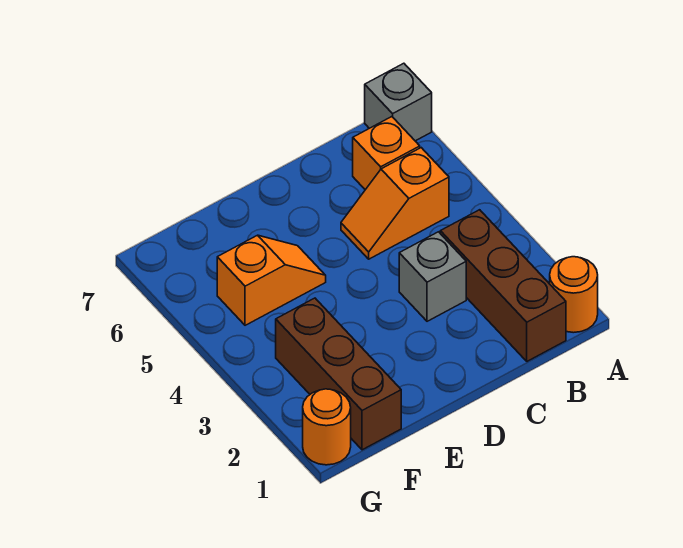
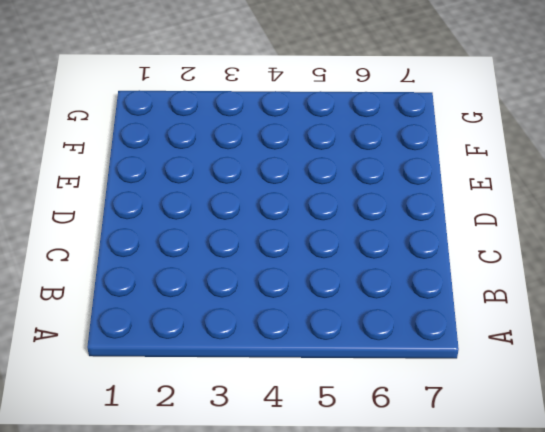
none -> orange round brick A1 level 1
none -> grey brick A7 level 1

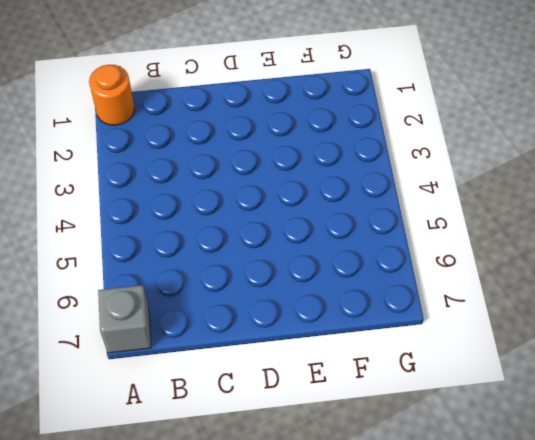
none -> brown brick B1:B3 level 1
none -> orange slope B5:C5 level 1 top B

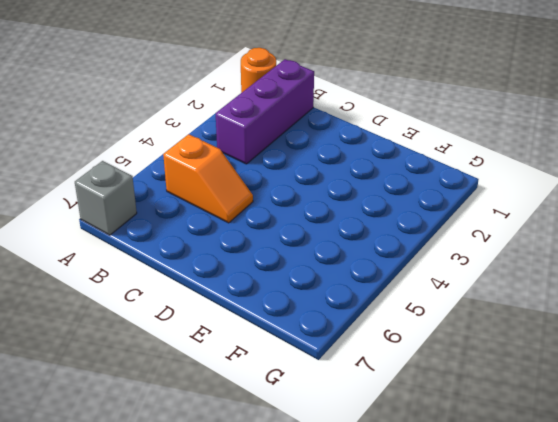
purple brick B1:B3 level 1 -> brown brick B1:B3 level 1
none -> orange brick B6 level 1
none -> grey brick C3 level 1

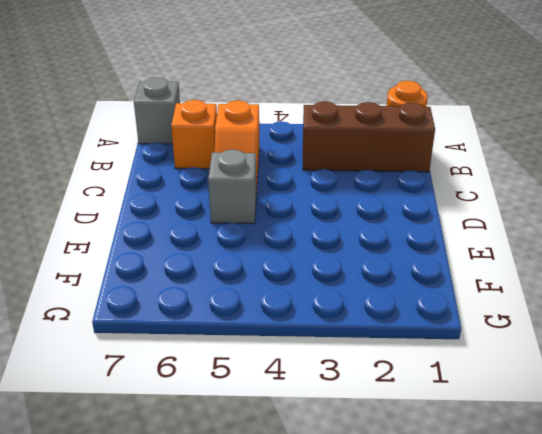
grey brick D5 level 1 -> grey brick C3 level 1
none -> orange slope E5:F5 level 1 top F
none -> brown brick F1:F3 level 1

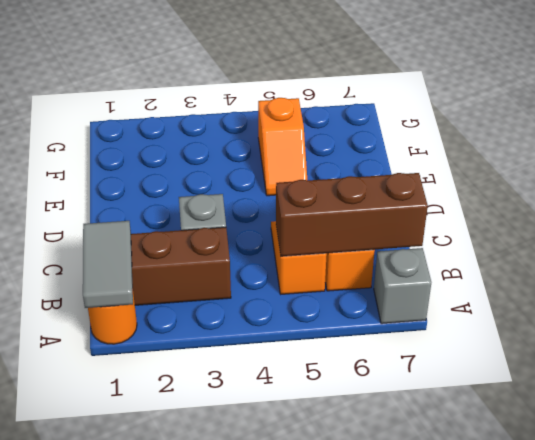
grey tile A1:B1 level 2 -> none
brown brick B5:B7 level 2 -> brown brick F1:F3 level 1
none -> orange round brick G1 level 1

